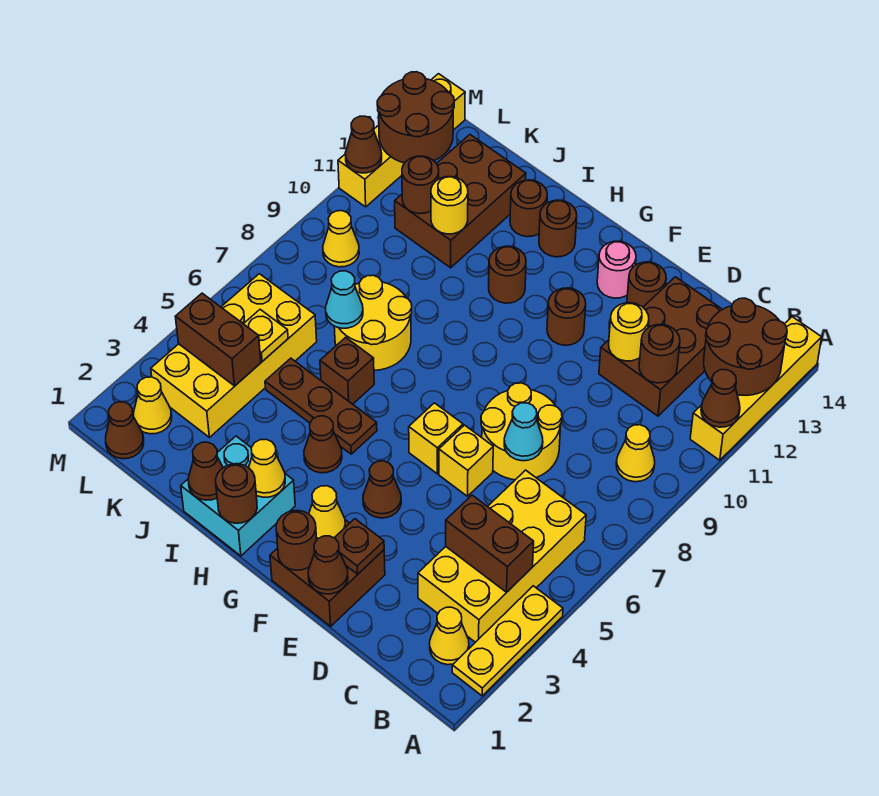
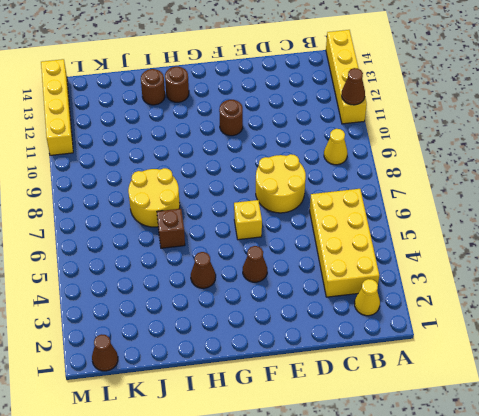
none -> yellow plate A2:A4 level 1
none -> brown brick C11:D13 level 1
none -> brown brick E1:F2 level 1
none -> yellow brick E6 level 1

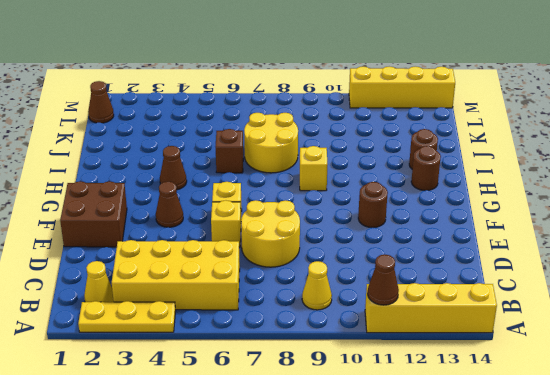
yellow brick H9 level 1 -> none
none -> brown brick C11:D13 level 1
none -> brown round brick E13 level 1
none -> pink round brick F13 level 1
none -> cyan brick H1:I2 level 1

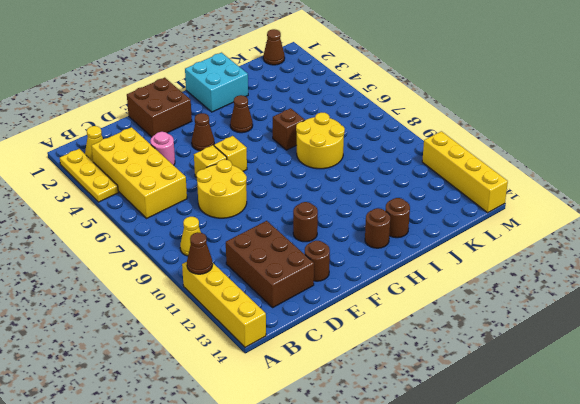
pink round brick D4 level 1 -> pink round brick F13 level 1
none -> brown plate H5:J5 level 1
none -> brown round brick H11 level 1
none -> brown brick J11:K13 level 1
none -> yellow brick K3:L6 level 1

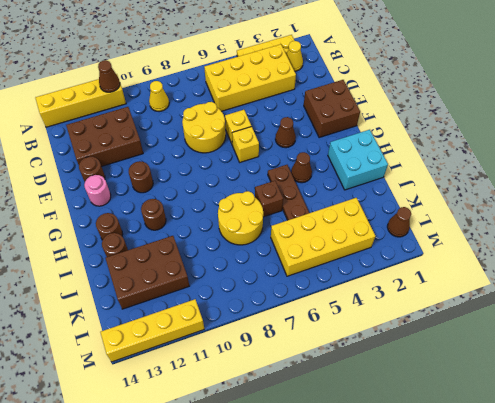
none -> yellow cone L2 level 1
none -> yellow cone L9 level 1
none -> brown round brick A12:B13 level 2
none -> brown brick B4:C4 level 2

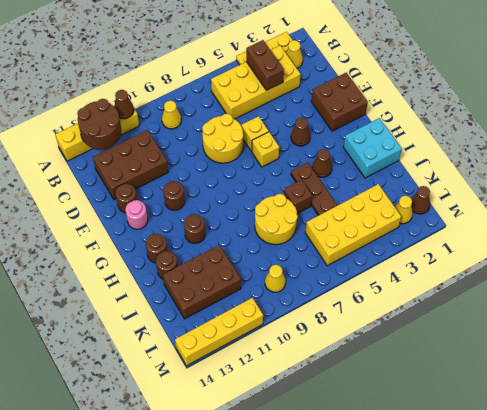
none -> brown round brick C11 level 2
none -> cyan cone D7 level 2
none -> yellow round brick D11 level 2
none -> brown cone E1 level 2

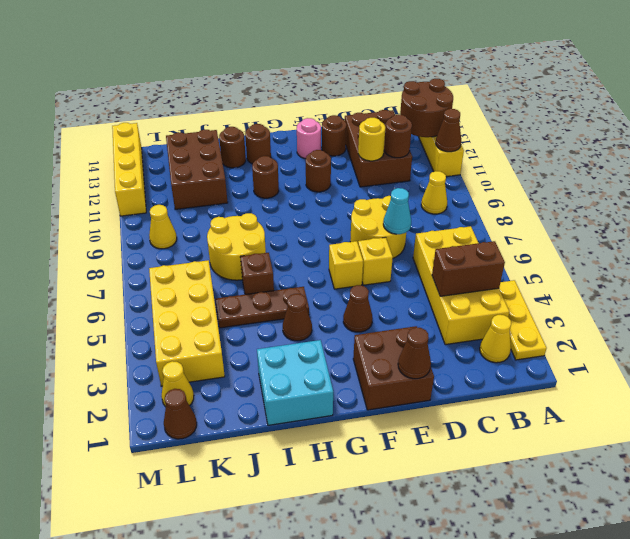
none -> brown plate E2 level 2
none -> brown round brick F1 level 2
none -> yellow cone F2 level 2
none -> brown round brick H1 level 2

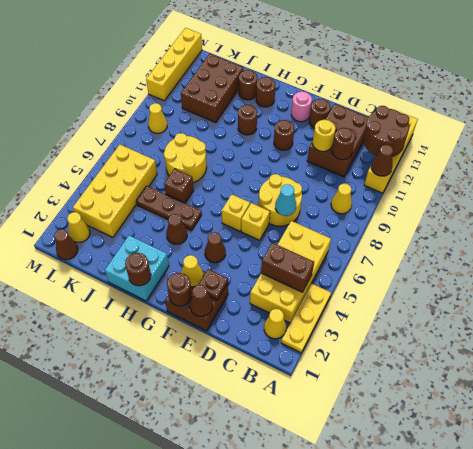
none -> yellow cone H2 level 2
none -> brown cone I1 level 2
none -> cyan cone J7 level 2
none -> yellow round brick J11 level 2

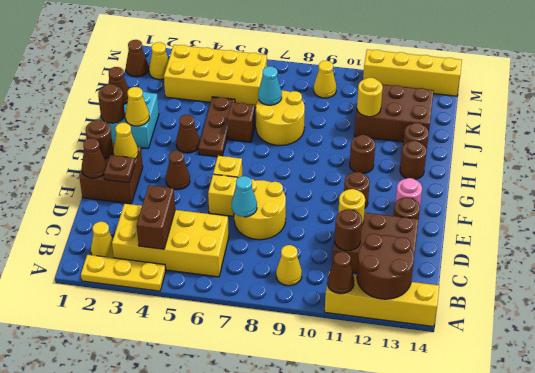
none -> brown brick K4:L4 level 2
none -> yellow plate K5 level 2
none -> brown round brick K11 level 2
none -> brown round brick L12:M13 level 2

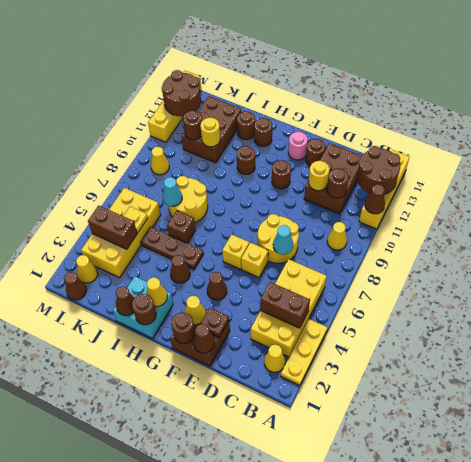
none -> brown cone M11 level 2

